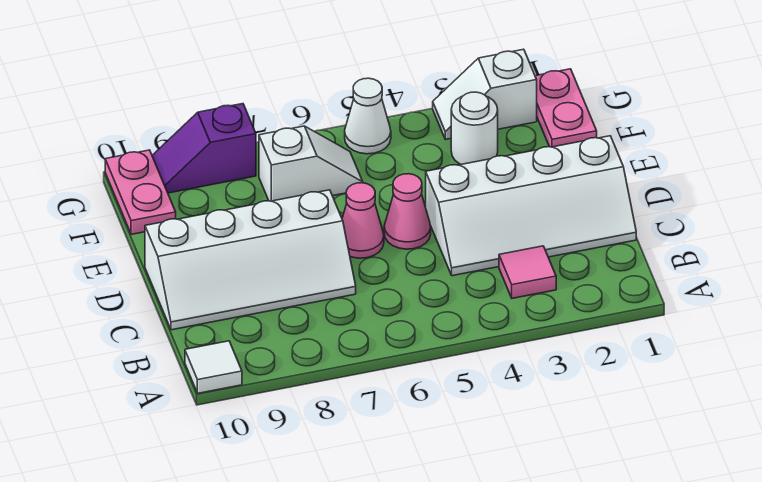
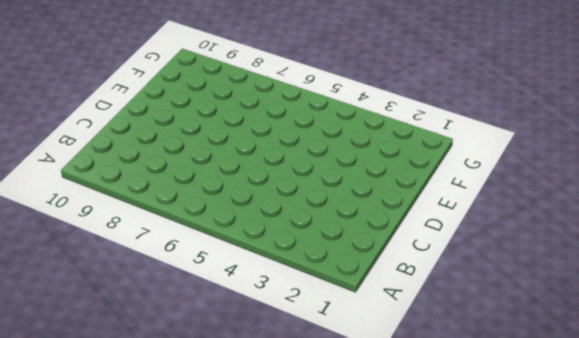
none -> white tile A10 level 1
none -> pink tile B3 level 1
none -> white slope C1:D4 level 1 top D

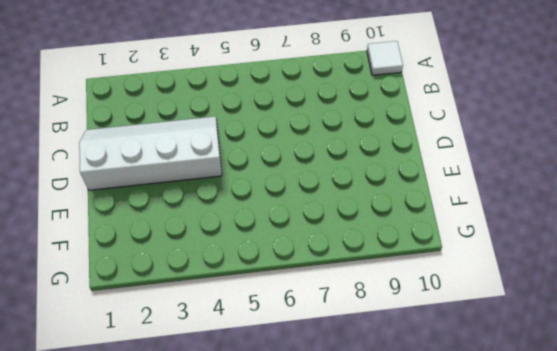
none -> pink tile B3 level 1
none -> white slope C7:D10 level 1 top D
none -> pink cone D5 level 1

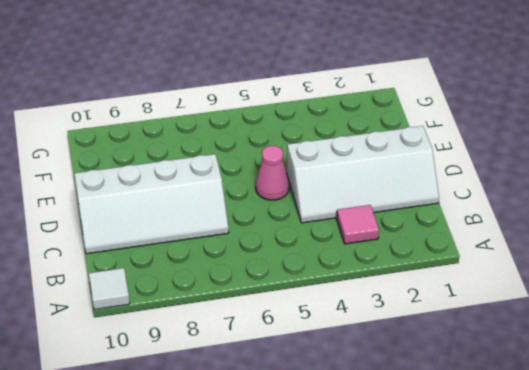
none -> pink cone D6 level 1
none -> pink plate F1:G1 level 1
none -> white round brick F3 level 1

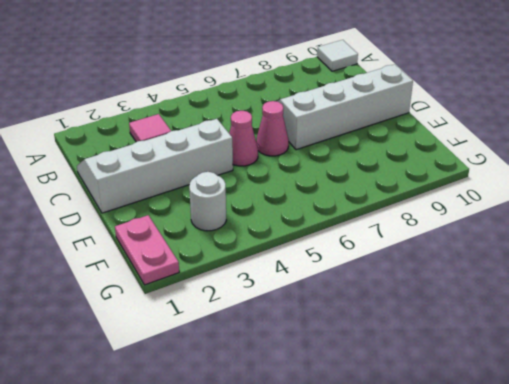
none -> white slope F6:F7 level 1 top 7
none -> pink plate F10:G10 level 1
none -> white slope G2:G3 level 1 top 2

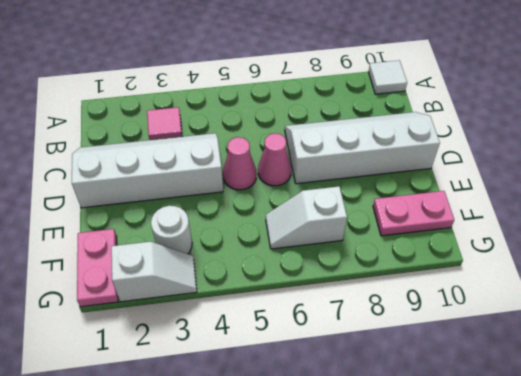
pink plate F9:F10 level 1 -> pink plate F10:G10 level 1
none -> white cone G5 level 1
none -> purple slope G8:G9 level 1 top 8

